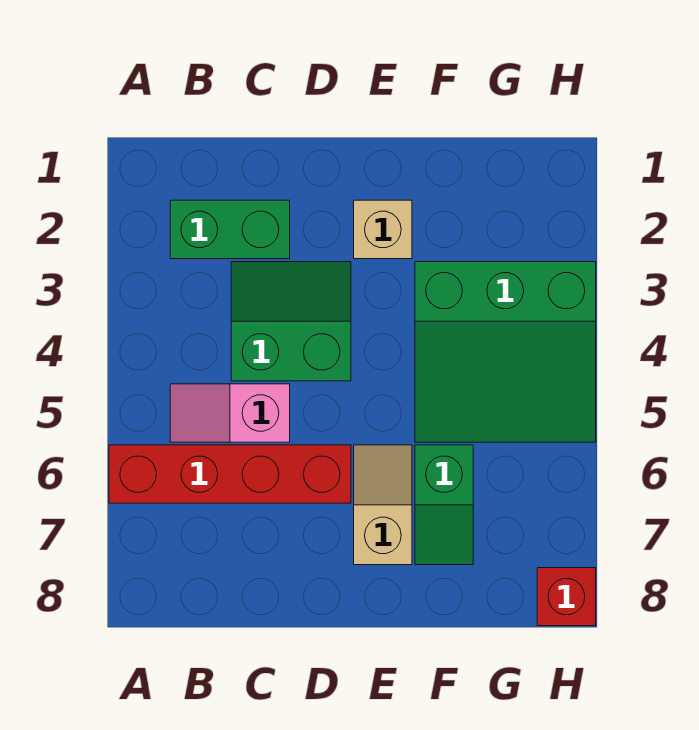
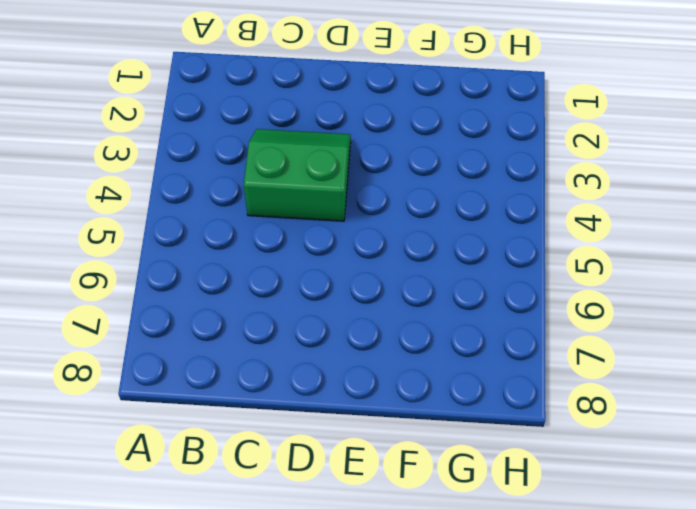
none -> red brick A6:D6 level 1
none -> green brick B2:C2 level 1

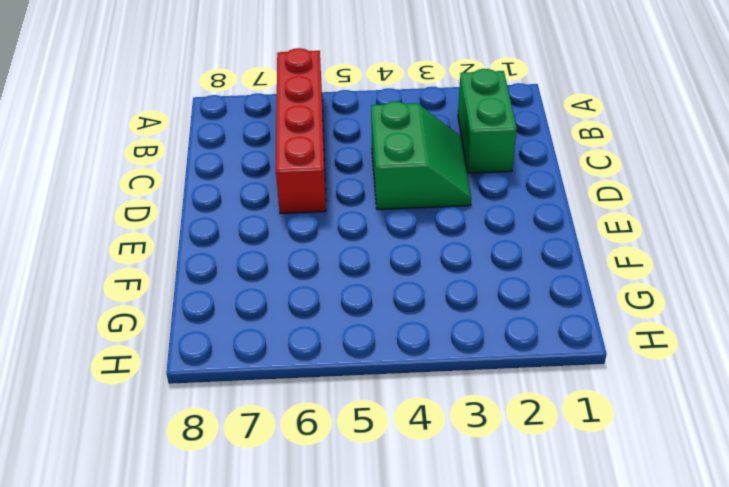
none -> pink slope B5:C5 level 1 top C
none -> tan brick E2 level 1

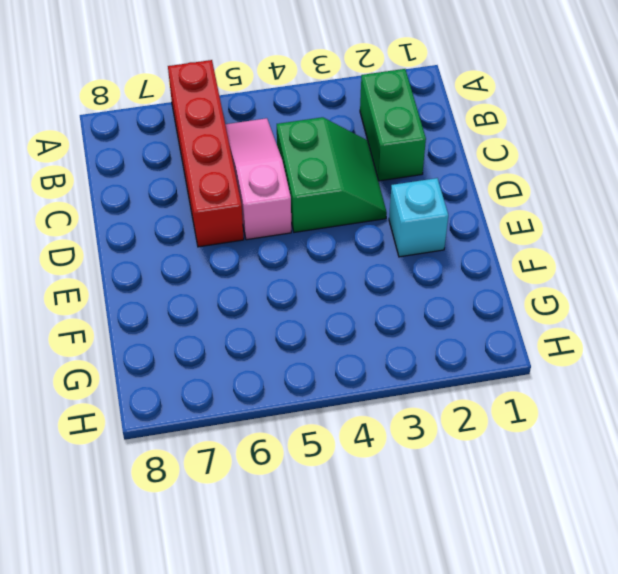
pink slope B5:D5 level 1 top D -> pink slope B5:C5 level 1 top C
cyan brick E2 level 1 -> tan brick E2 level 1
none -> tan slope E6:E7 level 1 top 7
none -> green slope F3:H5 level 1 top 3

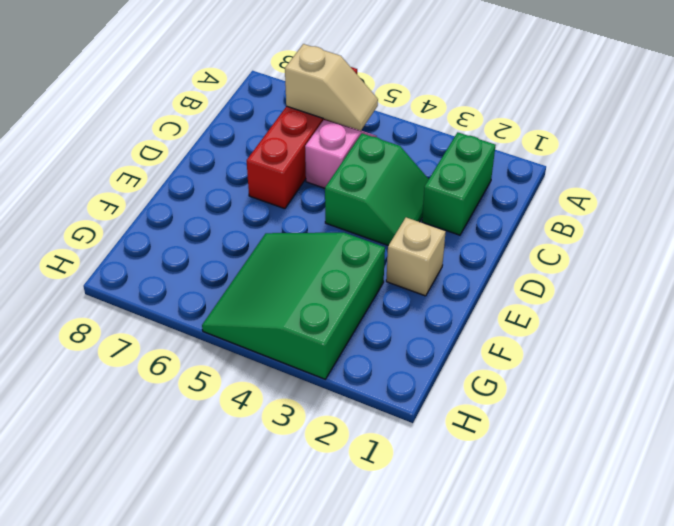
tan slope B5:B6 level 2 top 6 -> tan slope E6:E7 level 1 top 7
none -> green slope F6:F7 level 1 top 6
none -> red brick H8 level 1

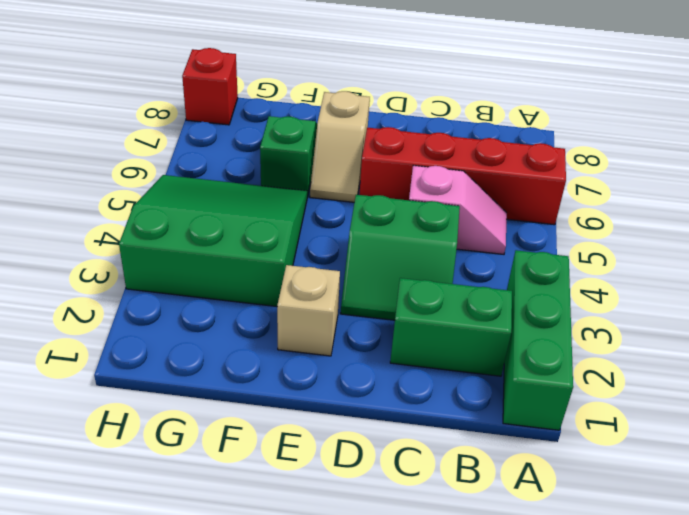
green brick A1:A3 level 1 -> none

